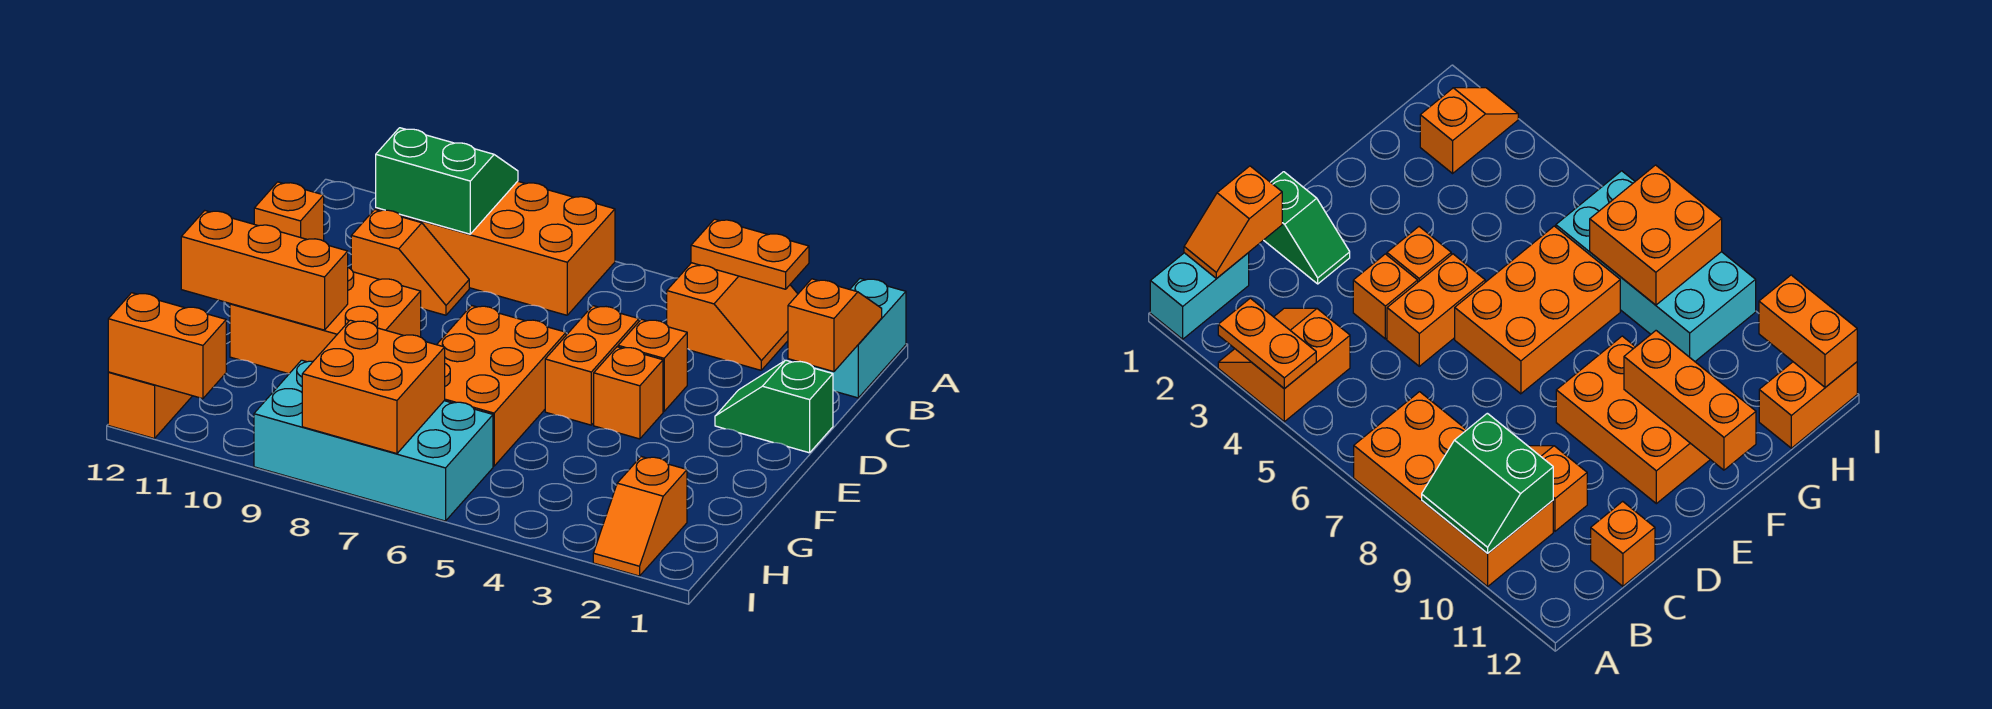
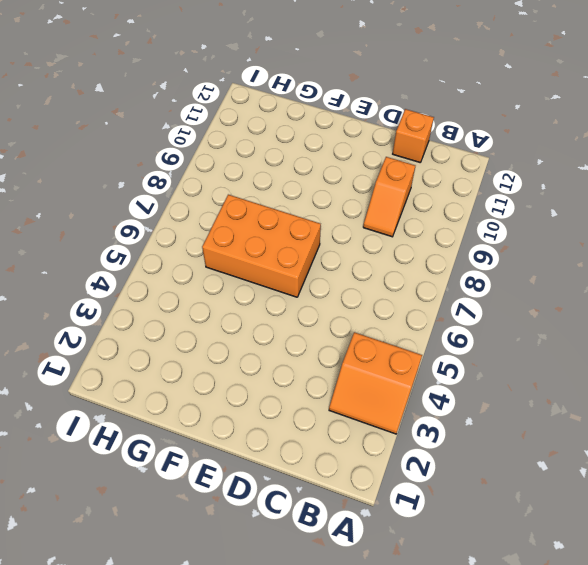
none -> cyan brick A1:B1 level 1
none -> orange brick A7:B10 level 1
none -> green slope D1:D2 level 1 top 1

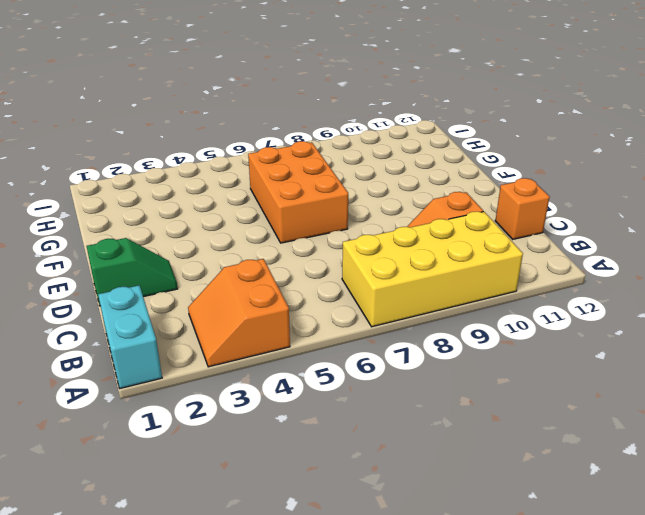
yellow brick A7:B10 level 1 -> orange brick A7:B10 level 1
none -> orange brick D4 level 1
none -> orange brick D5:E5 level 1
none -> orange brick E4 level 1

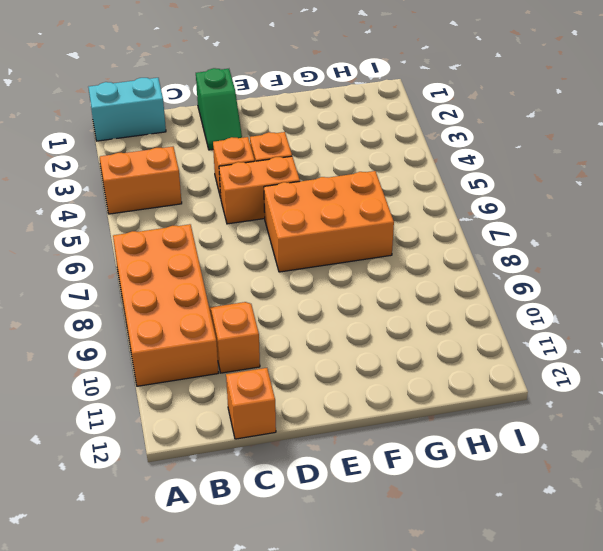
none -> orange brick E9:F11 level 1
none -> orange slope H2:I2 level 1 top H
none -> cyan brick H6:I9 level 1

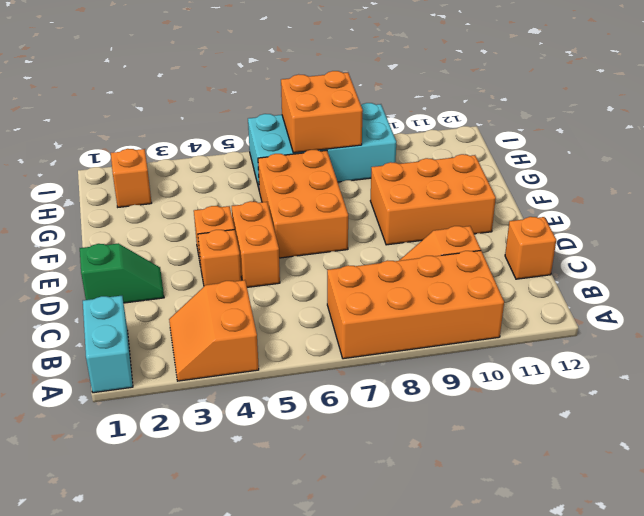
none -> orange brick H12:I12 level 1
none -> orange plate A3:A4 level 2
none -> green slope A9:B10 level 2 top B

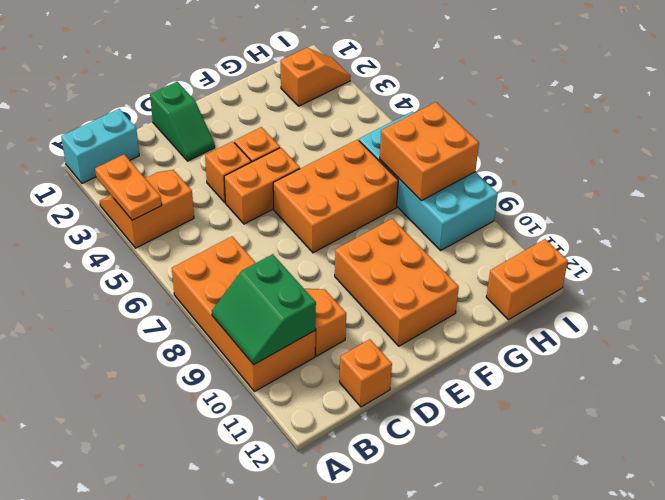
none -> orange slope B1:C1 level 2 top C
none -> orange brick F10:F12 level 2
none -> orange brick I11:I12 level 2

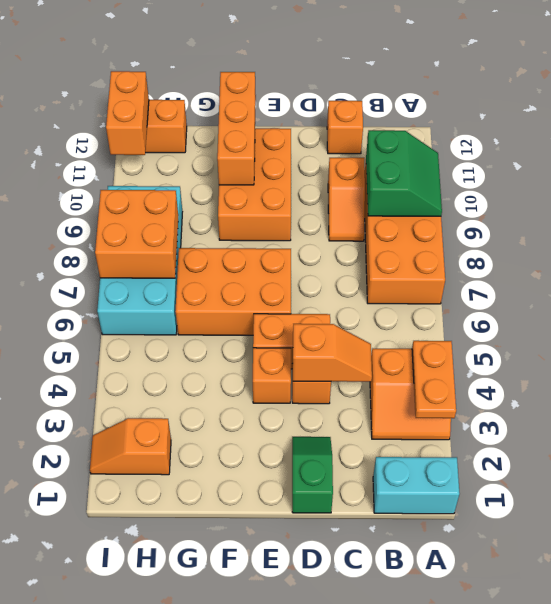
orange slope C4:D4 level 2 top D -> orange slope B1:C1 level 2 top C

